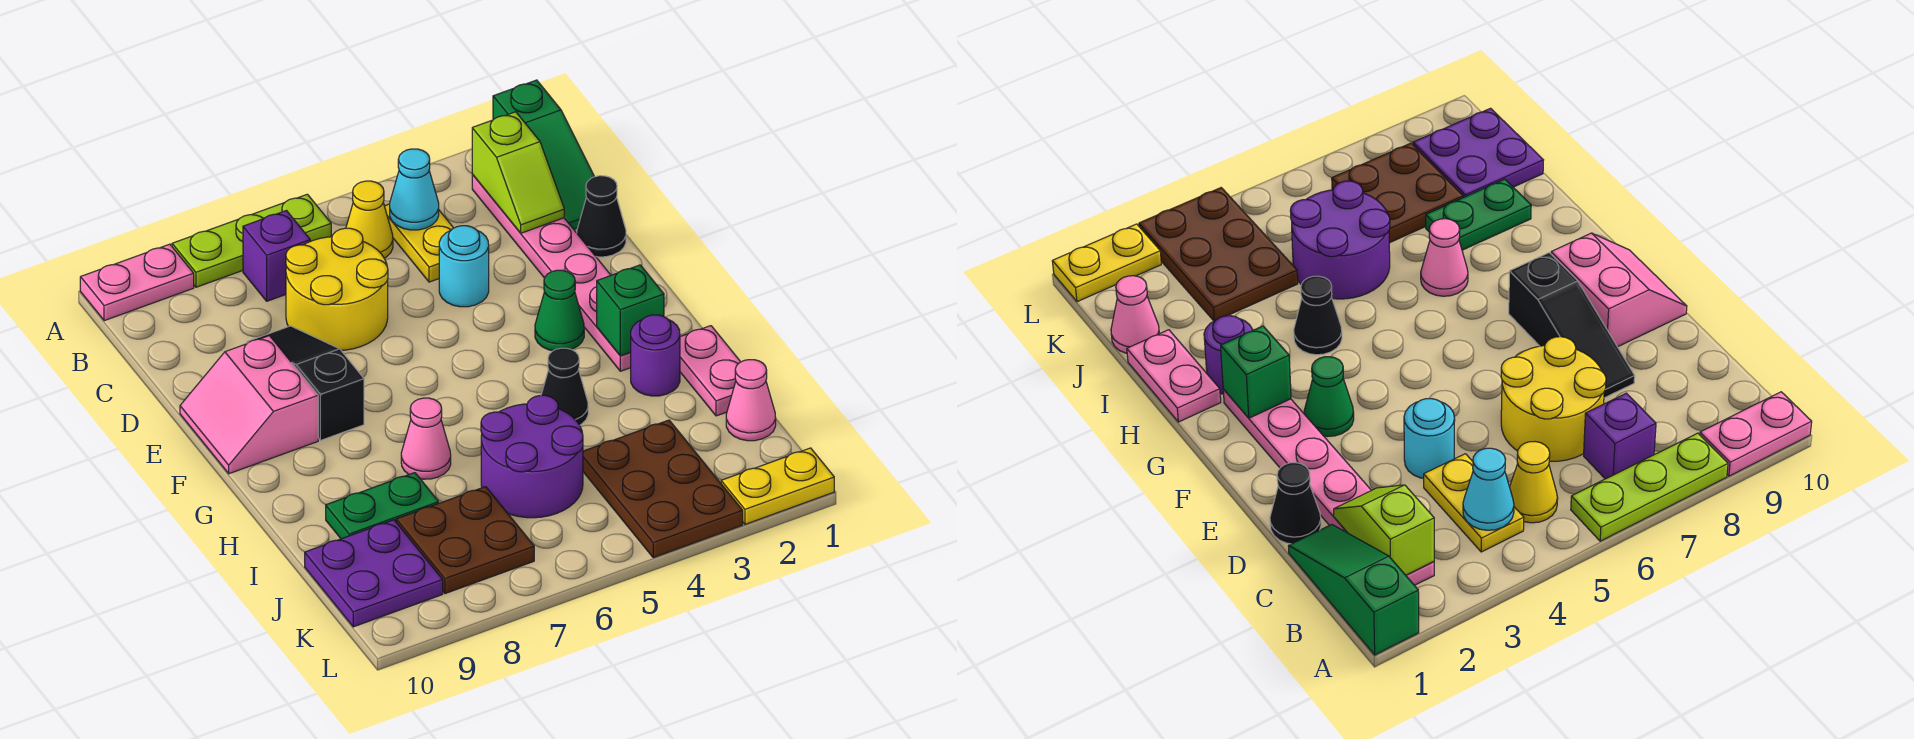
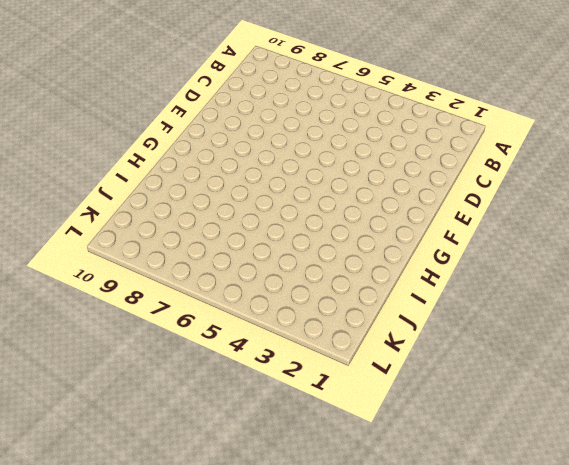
none -> green slope A1:C1 level 1 top A
none -> lime plate A6:A8 level 1
none -> pink plate A9:A10 level 1

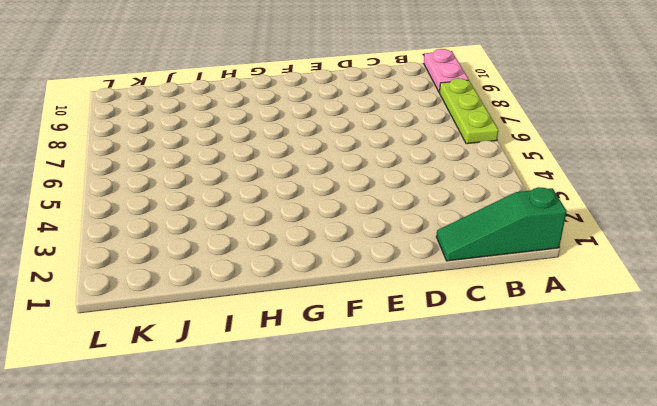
none -> pink plate B2:G2 level 1
none -> yellow plate B4:C4 level 1
none -> yellow cone B5 level 1

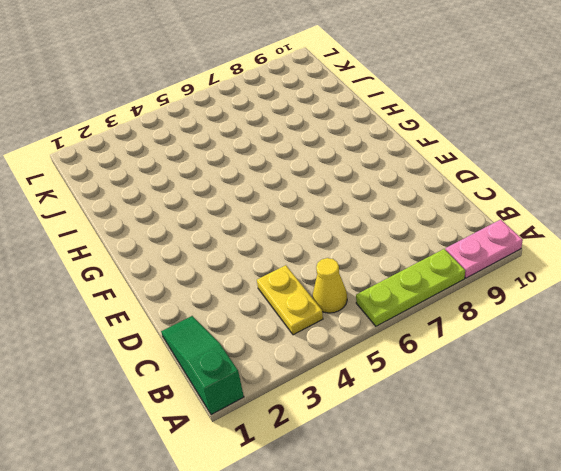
none -> pink plate B2:G2 level 1
none -> purple brick B7 level 1
none -> yellow round brick C6:D7 level 1

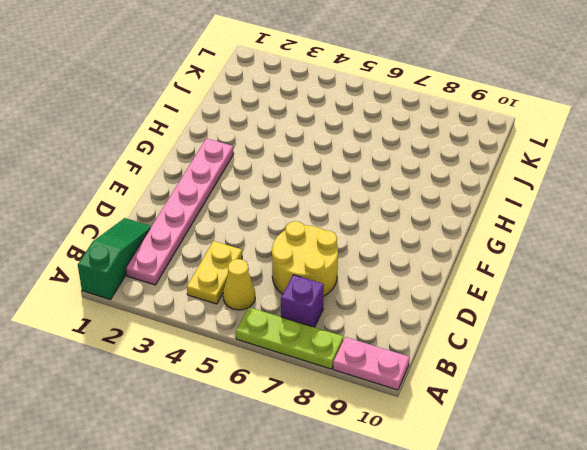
none -> black cone D1 level 1
none -> cyan round brick D4 level 1
none -> black slope D8:F8 level 1 top F

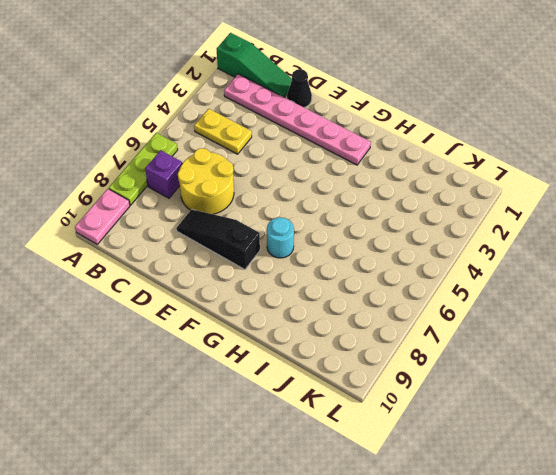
cyan round brick G7 level 1 -> cyan round brick D4 level 1
none -> yellow cone B5 level 1
none -> pink slope E9:F10 level 1 top 9
none -> green cone F3 level 1

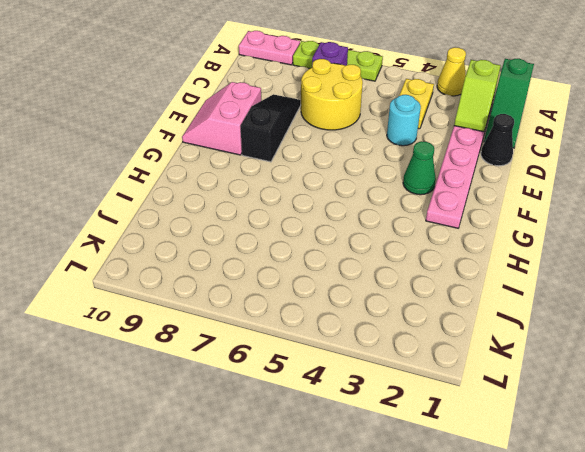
yellow cone A3 level 1 -> yellow cone B5 level 1
none -> pink plate H1:I1 level 1
none -> purple round brick H2 level 1
none -> black cone H4 level 1

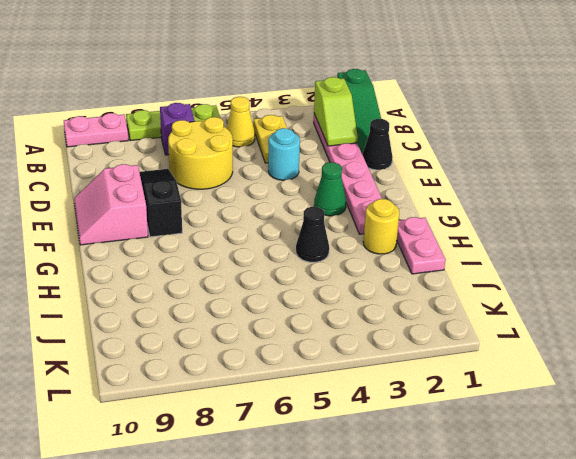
yellow round brick H2 level 1 -> purple round brick H2 level 1
none -> pink cone H7 level 1
none -> purple round brick I5:J6 level 1
none -> green plate I8:I9 level 1

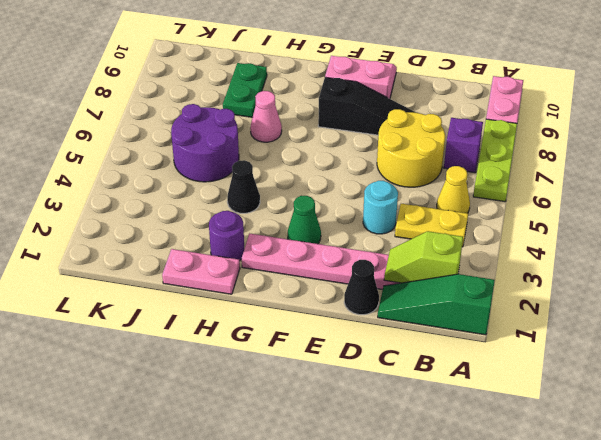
none -> pink cone J1 level 1
none -> brown plate J3:L4 level 1
none -> brown plate J7:K8 level 1

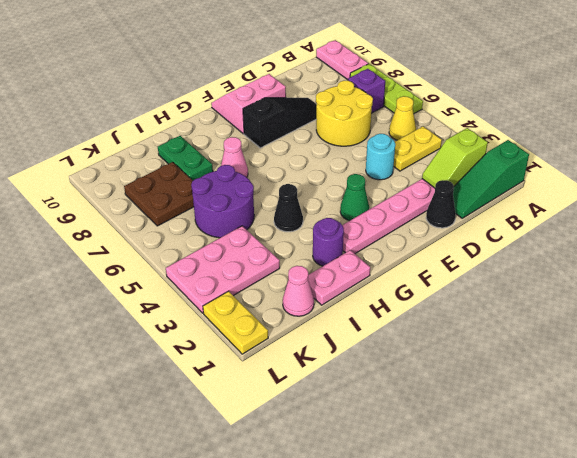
pink plate J3:L4 level 1 -> brown plate J3:L4 level 1
none -> purple plate J9:K10 level 1
none -> cyan cone B4 level 2
none -> green brick G2 level 2

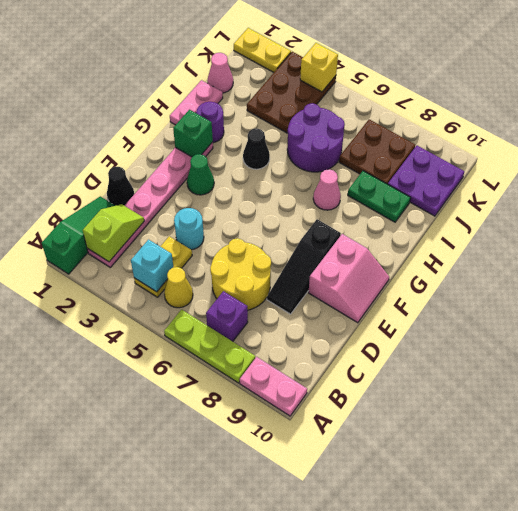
cyan brick B4 level 2 -> cyan cone B4 level 2
yellow brick L4 level 2 -> none

